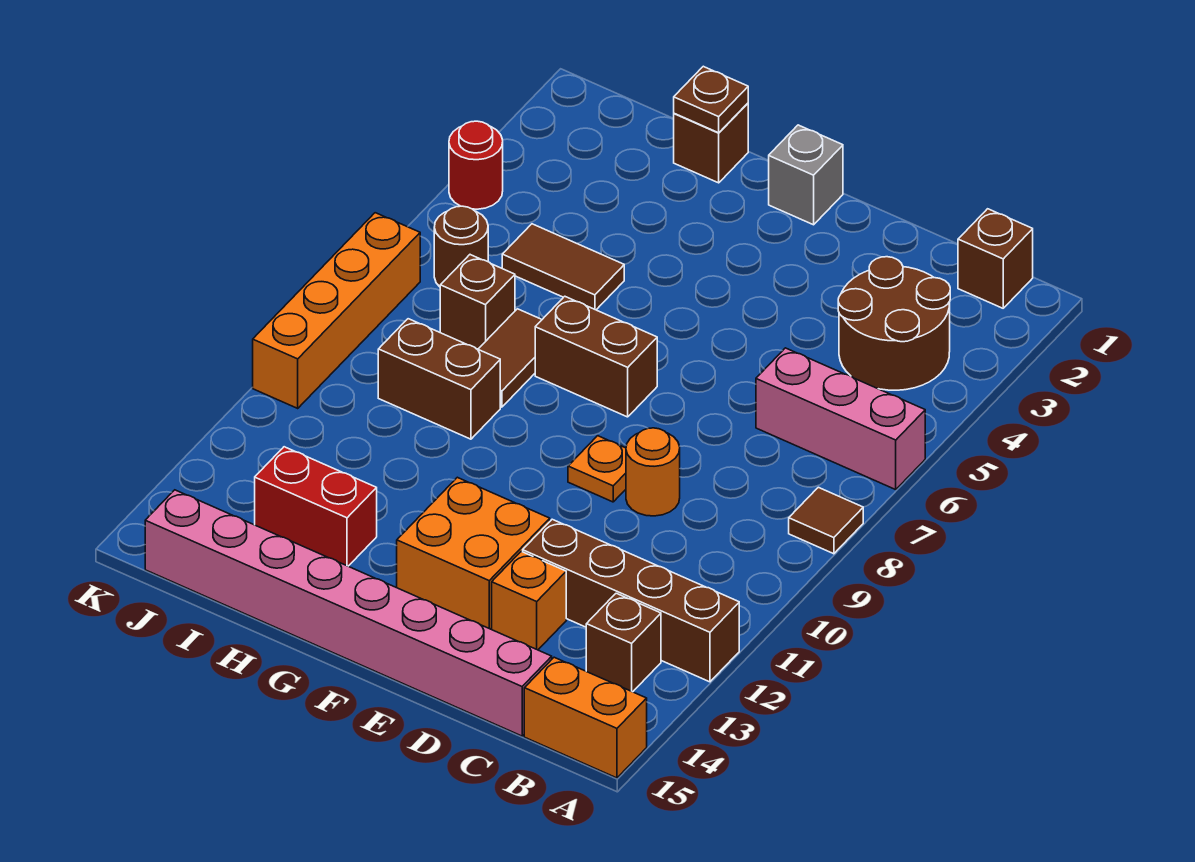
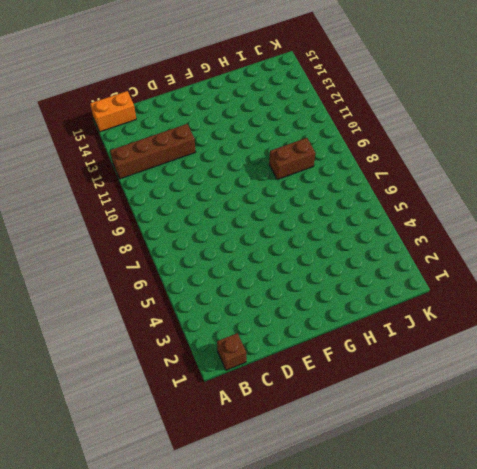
none -> pink brick A6:C6 level 1
none -> brown tile A8 level 1
none -> brown round brick B3:C4 level 1

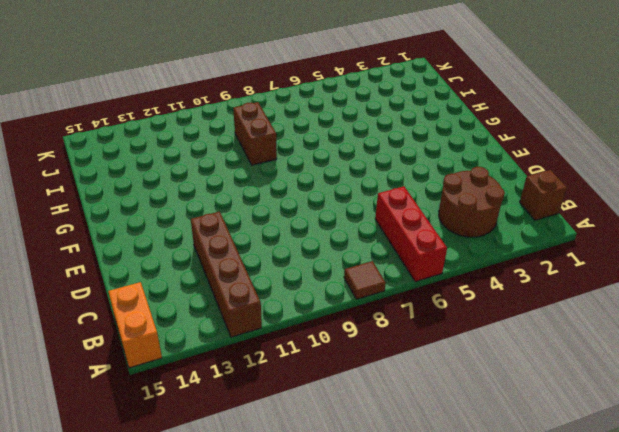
red brick A6:C6 level 1 -> pink brick A6:C6 level 1
none -> brown brick B13 level 1
none -> pink brick C15:J15 level 1
none -> orange round brick D9 level 1

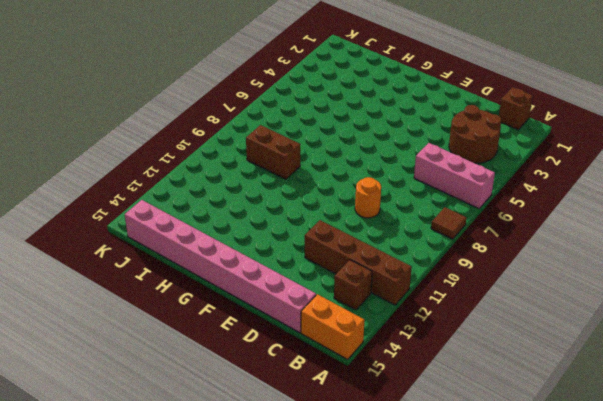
none -> orange brick D13 level 1
none -> orange plate E9 level 1
none -> orange brick E12:F13 level 1

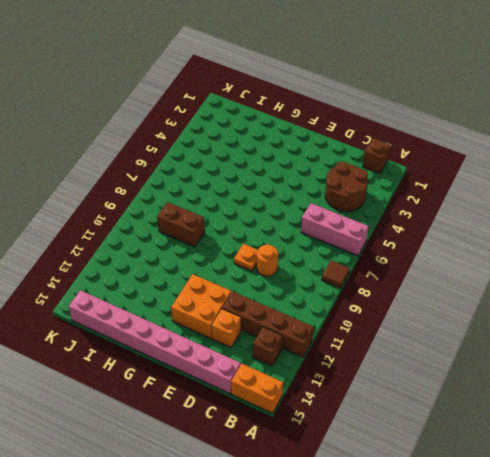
none -> grey brick F1 level 1
none -> brown brick F7:G7 level 1
none -> brown brick H1 level 1

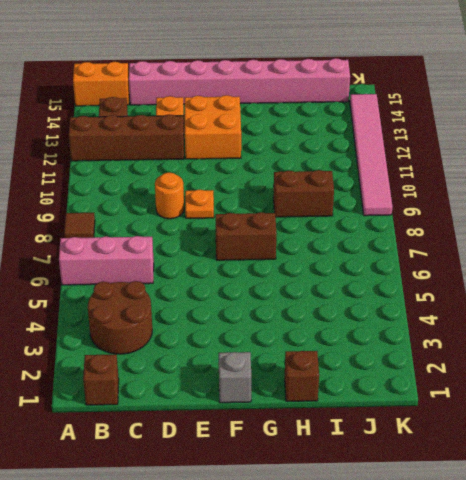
pink tile K9:K14 level 1 -> orange brick K7:K10 level 1
none -> brown tile H5:I5 level 1
none -> brown tile H7:H8 level 1
none -> red brick H13:I13 level 1

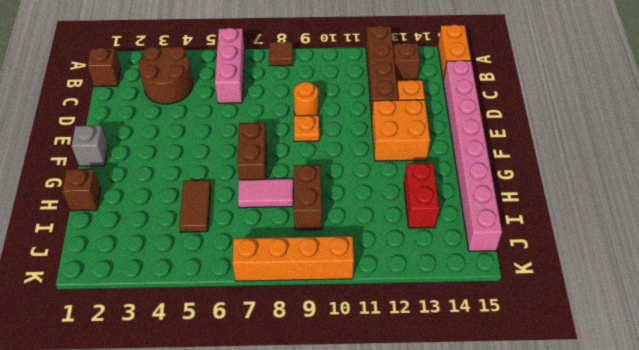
pink tile H7:H8 level 1 -> brown tile H7:H8 level 1
none -> brown brick I7 level 1
none -> brown round brick J6 level 1
none -> red round brick K4 level 1

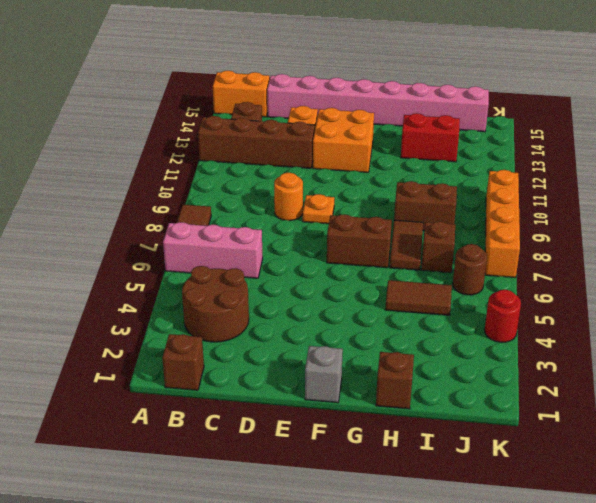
none -> brown plate H1 level 2

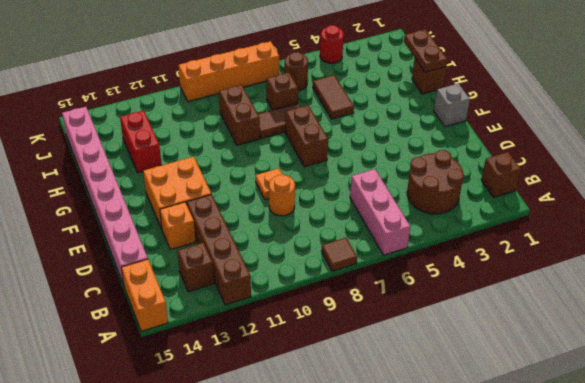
brown plate H1:I1 level 2 -> brown plate H1 level 2

